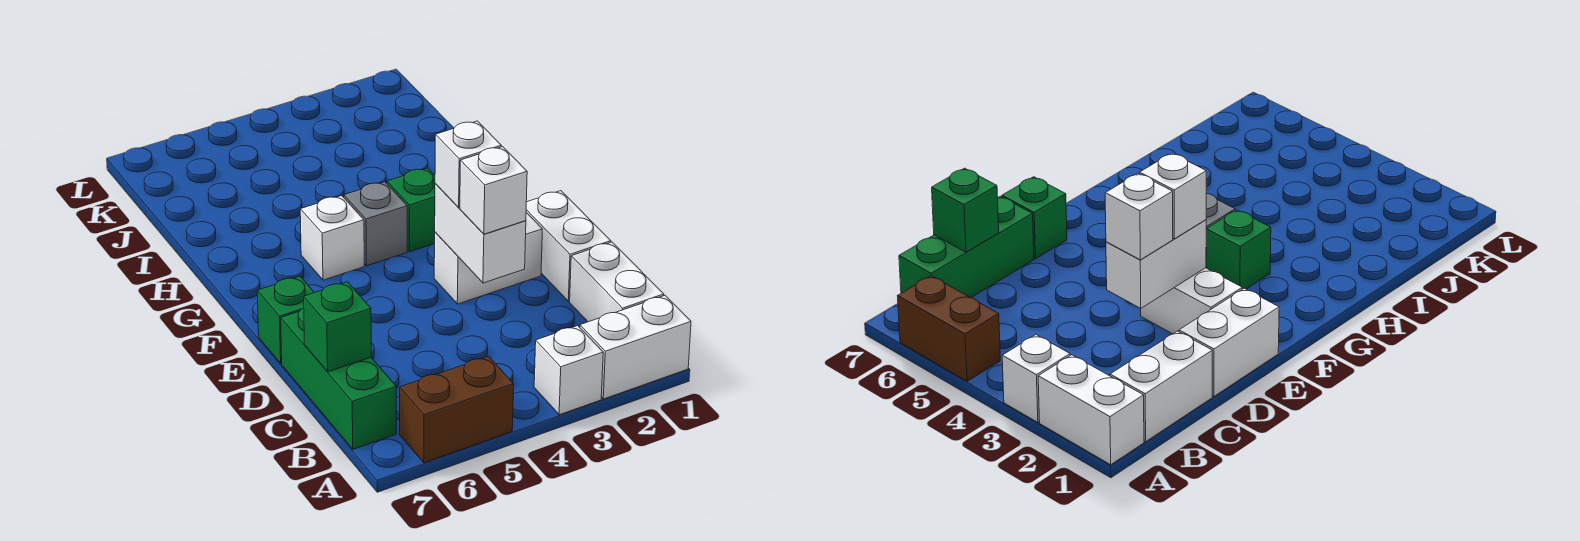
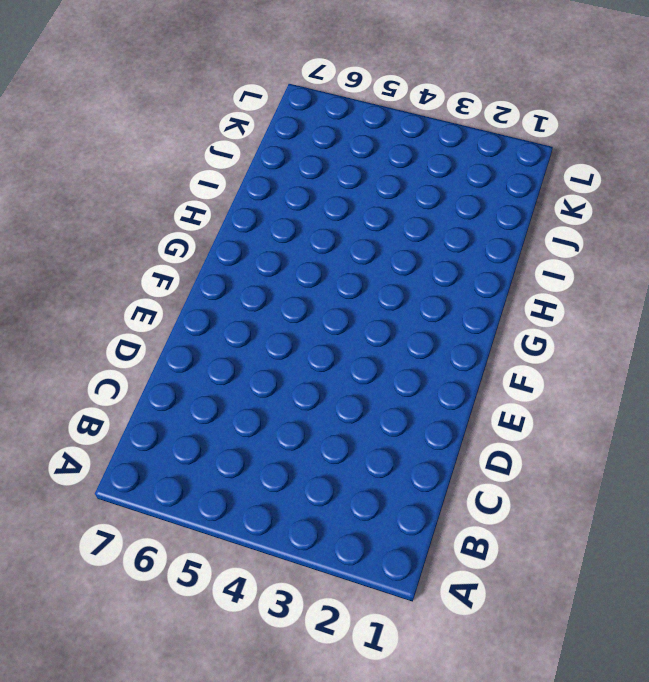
none -> white brick A1:A2 level 1
none -> white brick A3 level 1
none -> brown brick A5:A6 level 1

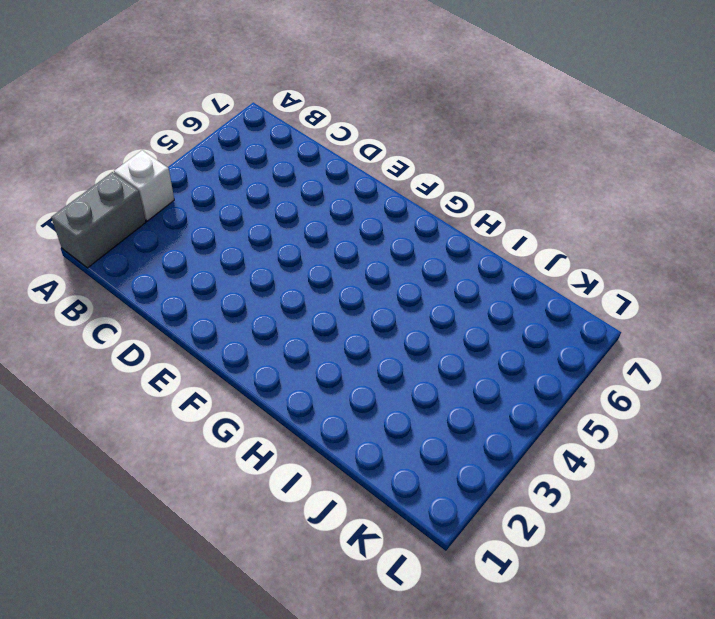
grey brick A1:A2 level 1 -> white brick A1:A2 level 1
none -> brown brick A5:A6 level 1
none -> white brick B1:C1 level 1
none -> green brick B7:D7 level 1

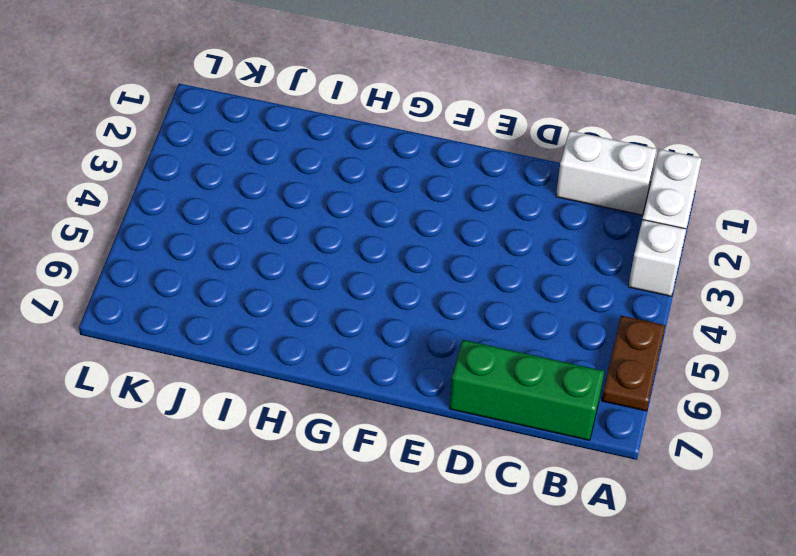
brown plate A5:A6 level 1 -> brown brick A5:A6 level 1
none -> white brick D1:E1 level 1
none -> white brick E2:E3 level 1
none -> green brick E7 level 1

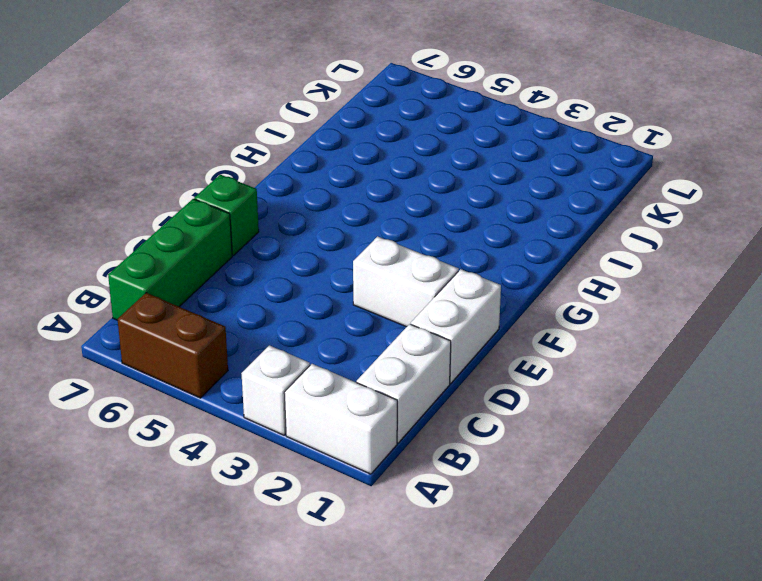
none -> green brick G3 level 1
none -> grey brick G4 level 1
none -> white brick G5 level 1

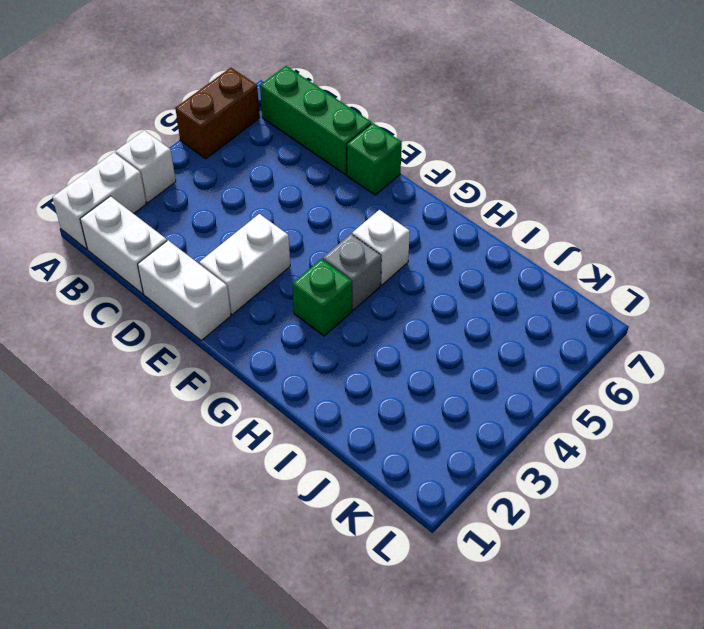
none -> green brick C7 level 2
none -> white brick D3:E3 level 2
none -> white brick D3 level 3

